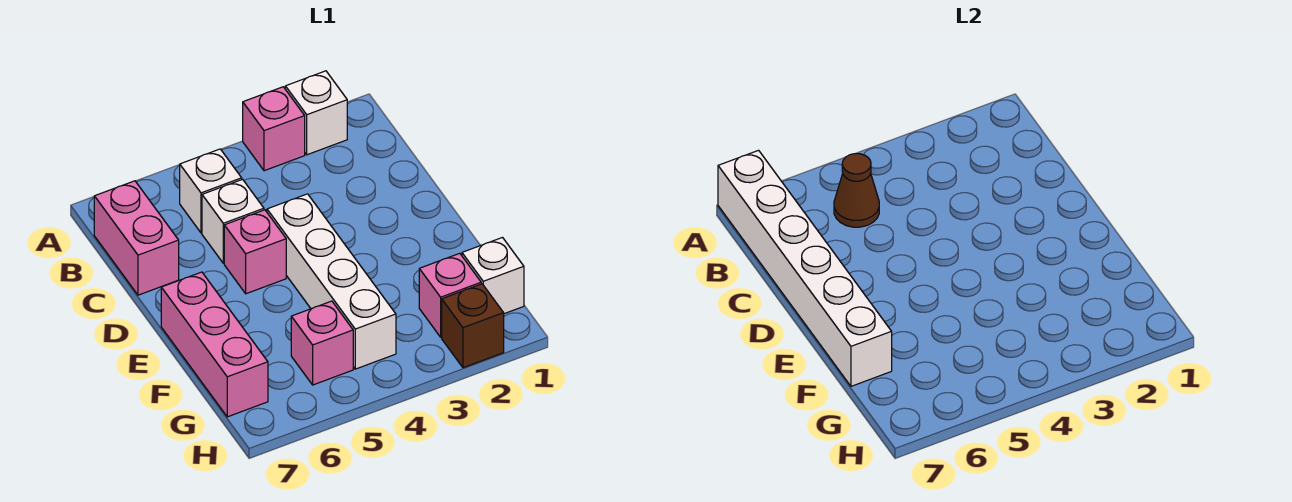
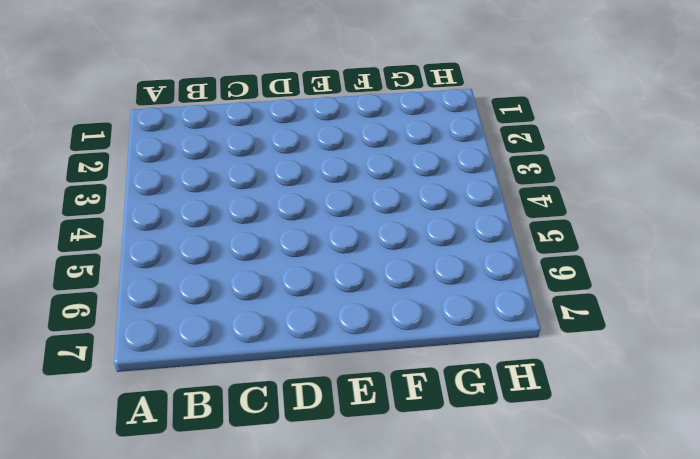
none -> white brick A2 level 1
none -> pink brick A3 level 1
none -> white brick B5 level 1

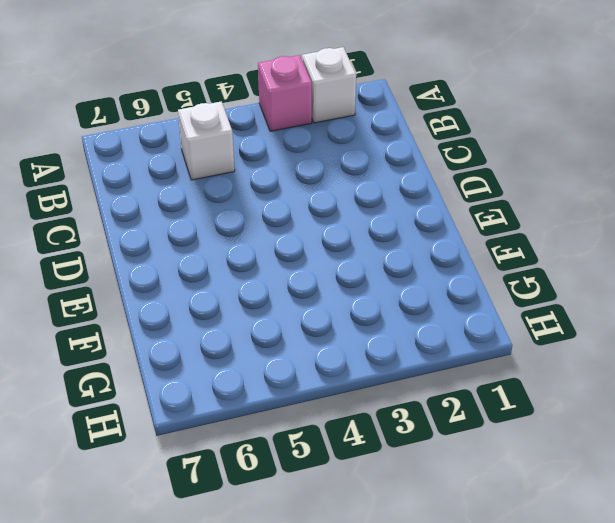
none -> pink brick B7:C7 level 1
none -> white brick C5 level 1
none -> white brick D4:G4 level 1

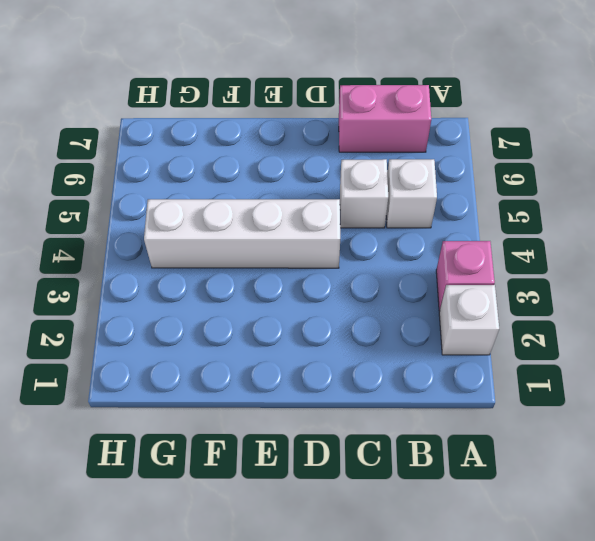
none -> pink brick D5 level 1
none -> pink brick E7:G7 level 1
none -> white brick G1 level 1

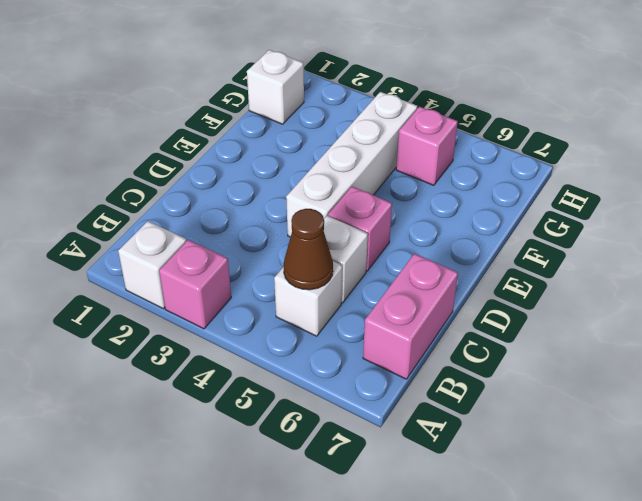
none -> pink brick E7:G7 level 1
none -> pink brick G2 level 1
none -> brown brick H2 level 1

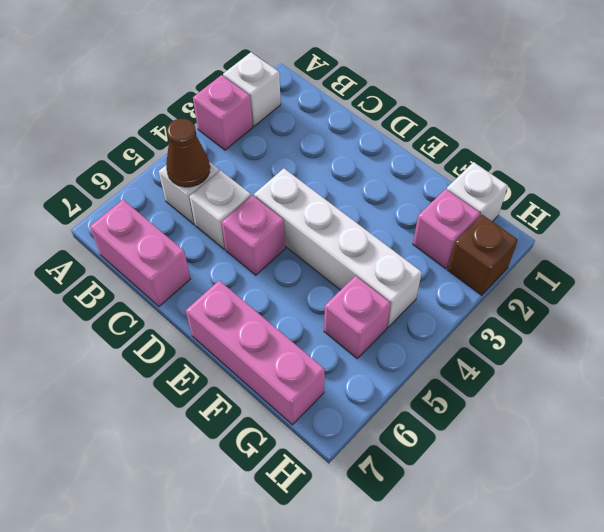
none -> white brick A7:F7 level 2

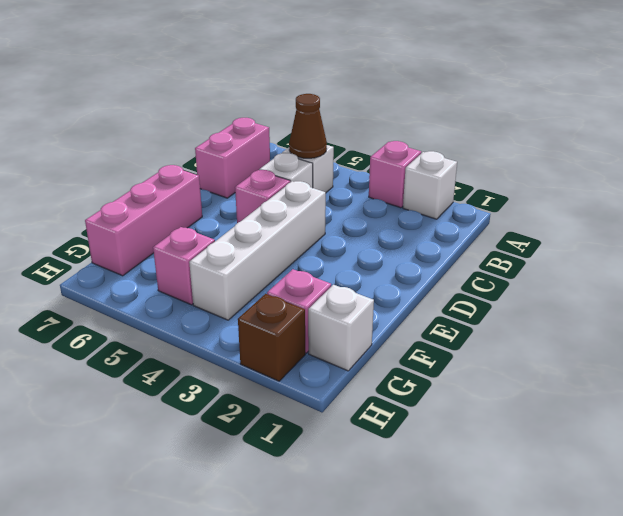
none -> white brick A7:F7 level 2

